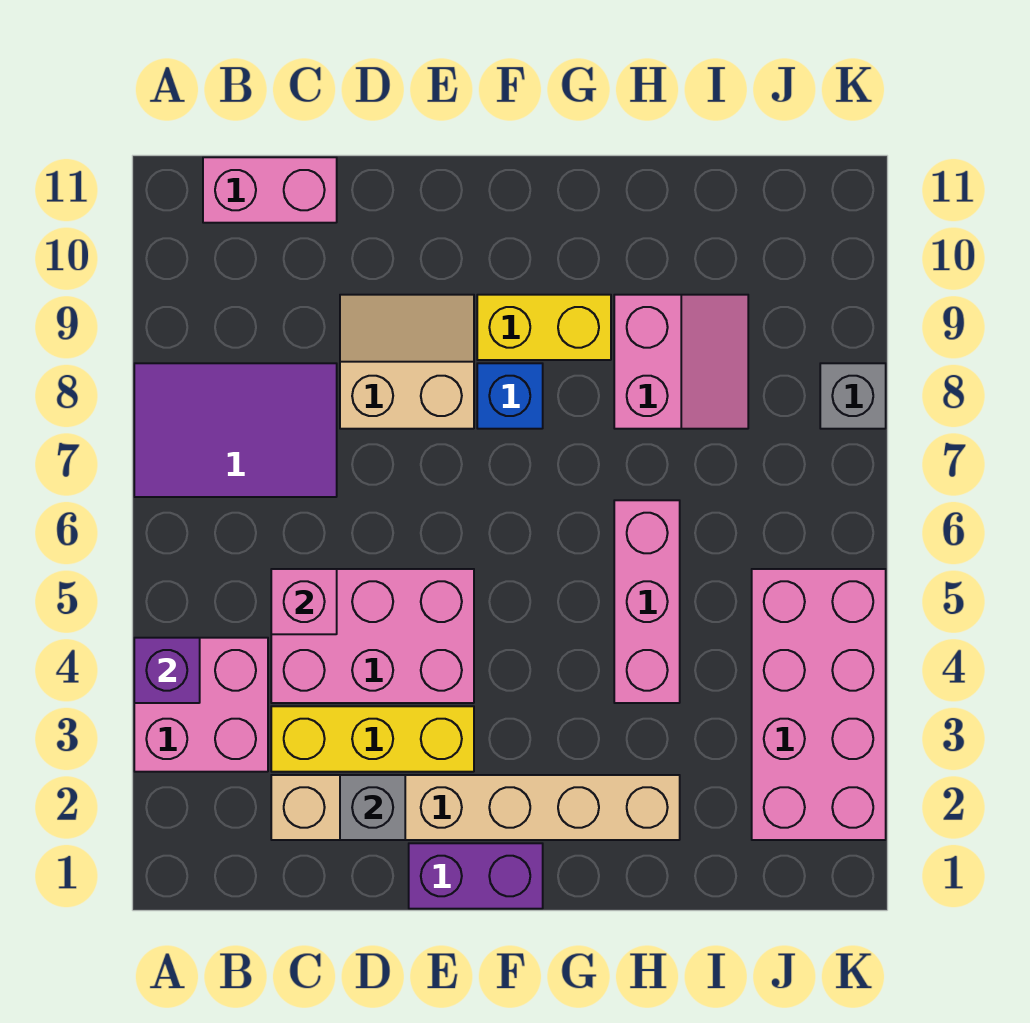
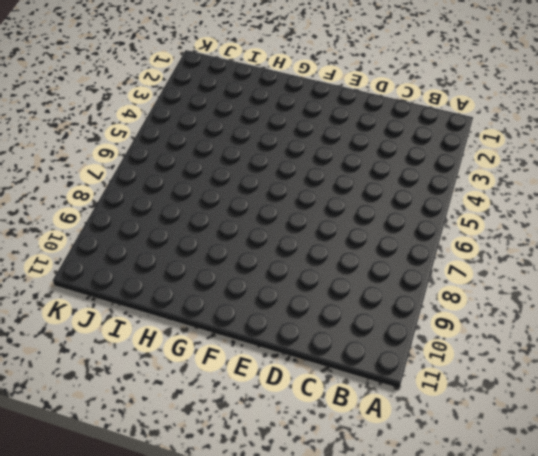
none -> pink brick A3:B4 level 1
none -> purple tile A7:C8 level 1
none -> pink brick B11:C11 level 1

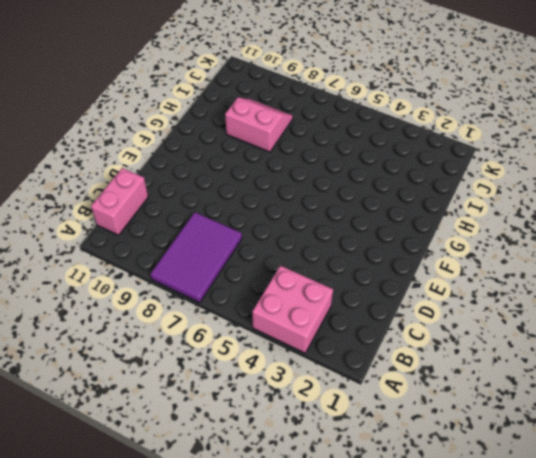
none -> tan brick C2:H2 level 1
none -> yellow brick C3:E3 level 1
none -> pink brick C4:E5 level 1

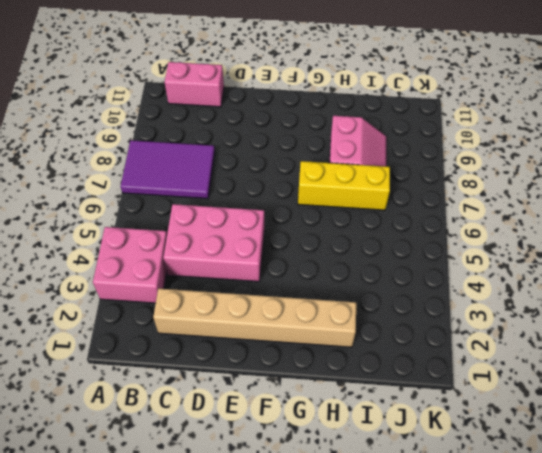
yellow brick G7:I7 level 1 -> yellow brick C3:E3 level 1
none -> tan slope D8:E9 level 1 top 8
none -> purple brick E1:F1 level 1
none -> blue brick F8 level 1

